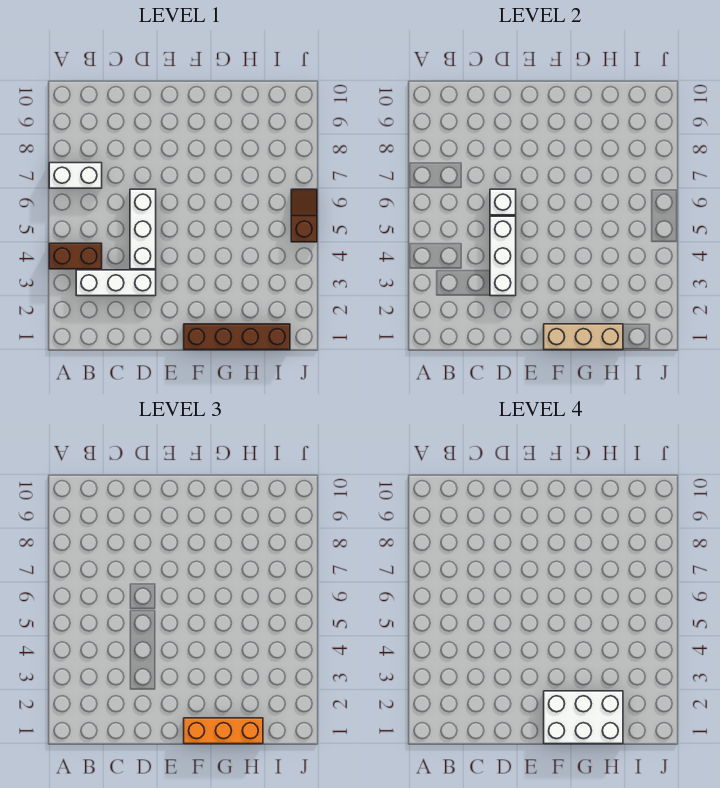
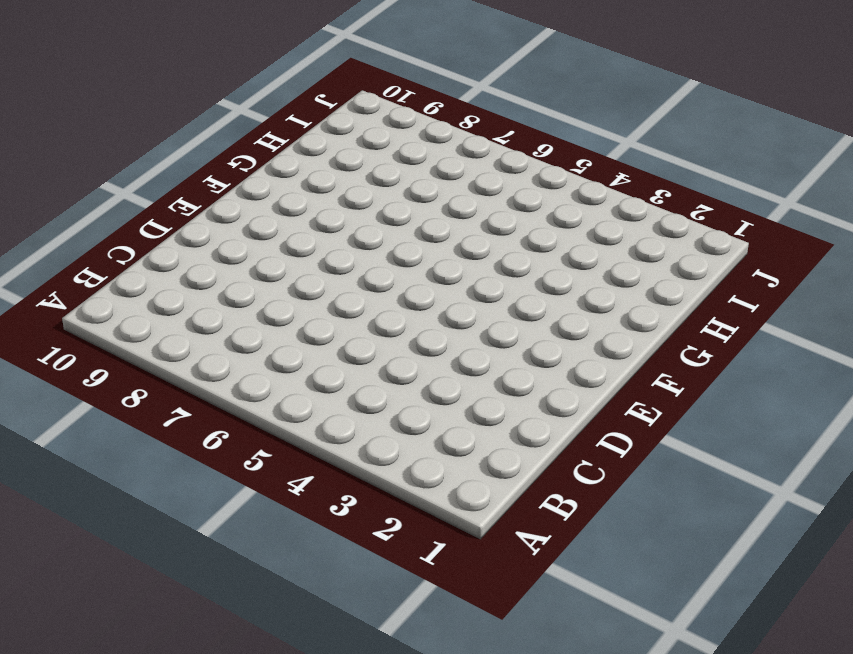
none -> brown brick A4:B4 level 1
none -> white brick A7:B7 level 1

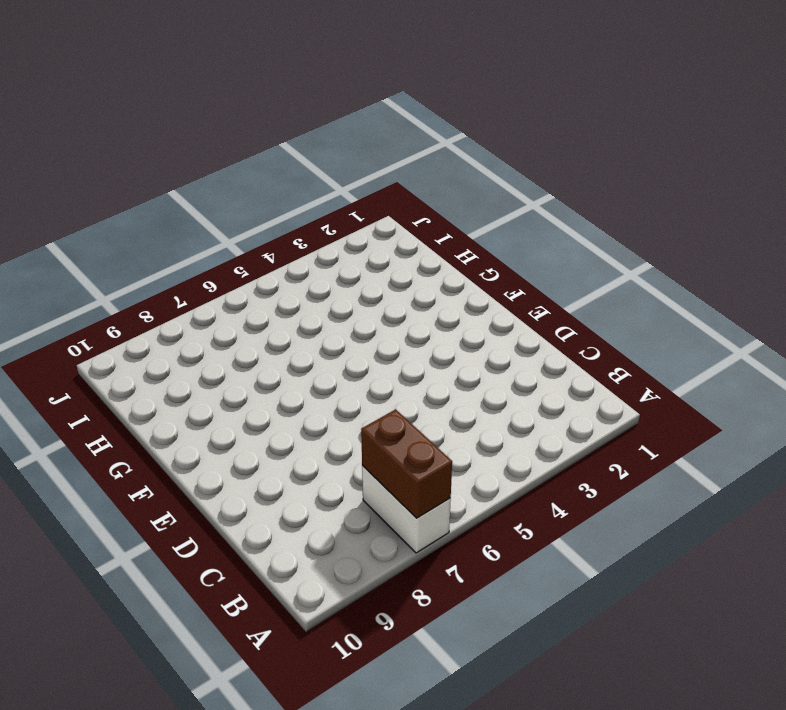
brown brick A7:B7 level 2 -> brown brick A4:B4 level 1
none -> white brick B3:D3 level 1
none -> white brick D4:D6 level 1

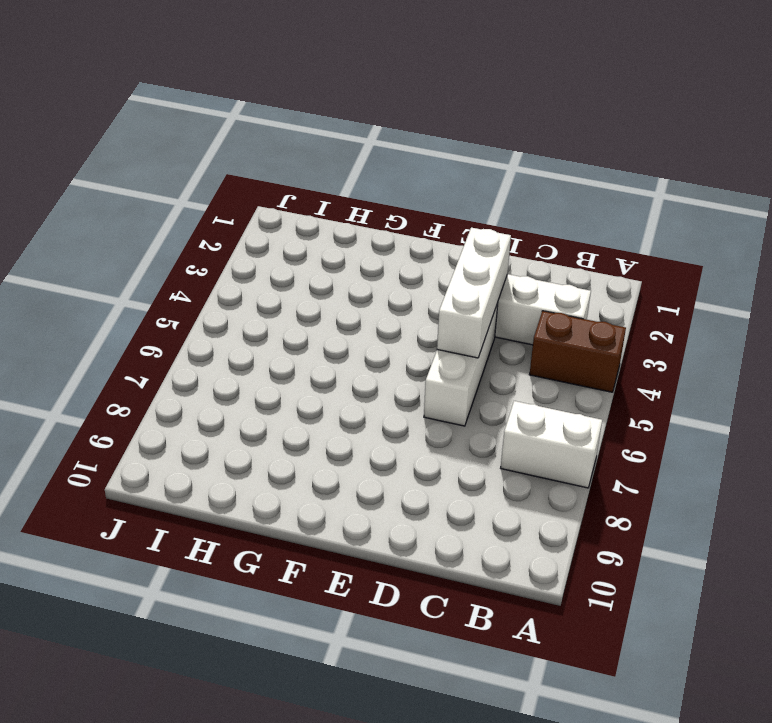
none -> brown brick F1:I1 level 1
none -> brown slope J5:J6 level 1 top 5

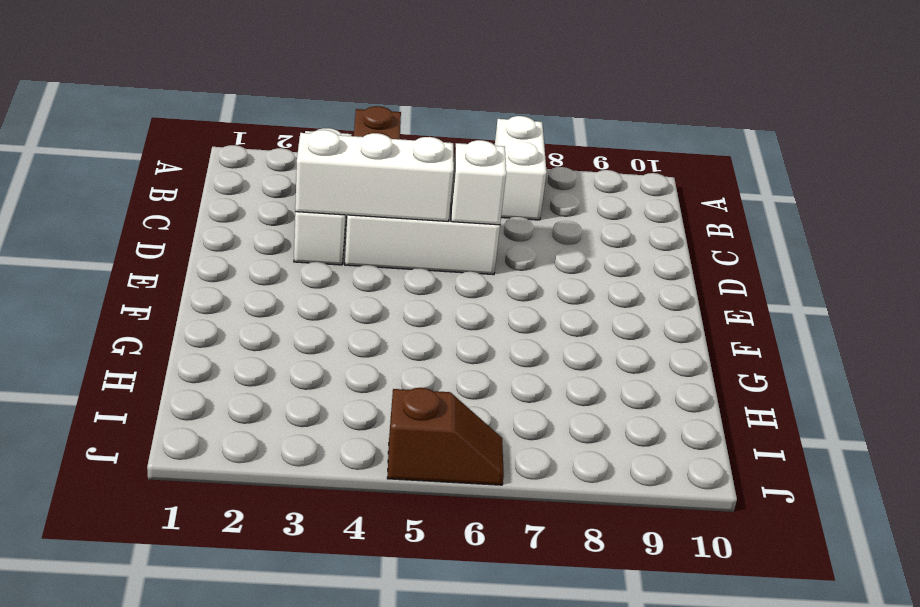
none -> brown brick F1:I1 level 1
none -> tan brick F1:H1 level 2

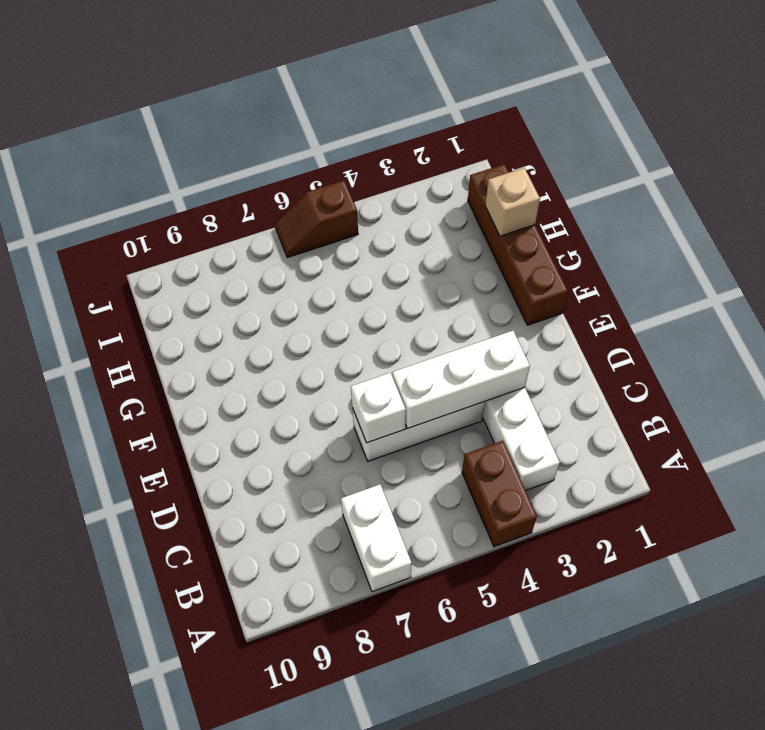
tan brick H1 level 2 -> tan brick F1:H1 level 2
none -> orange brick F1:H1 level 3
none -> white brick F1:H2 level 4

